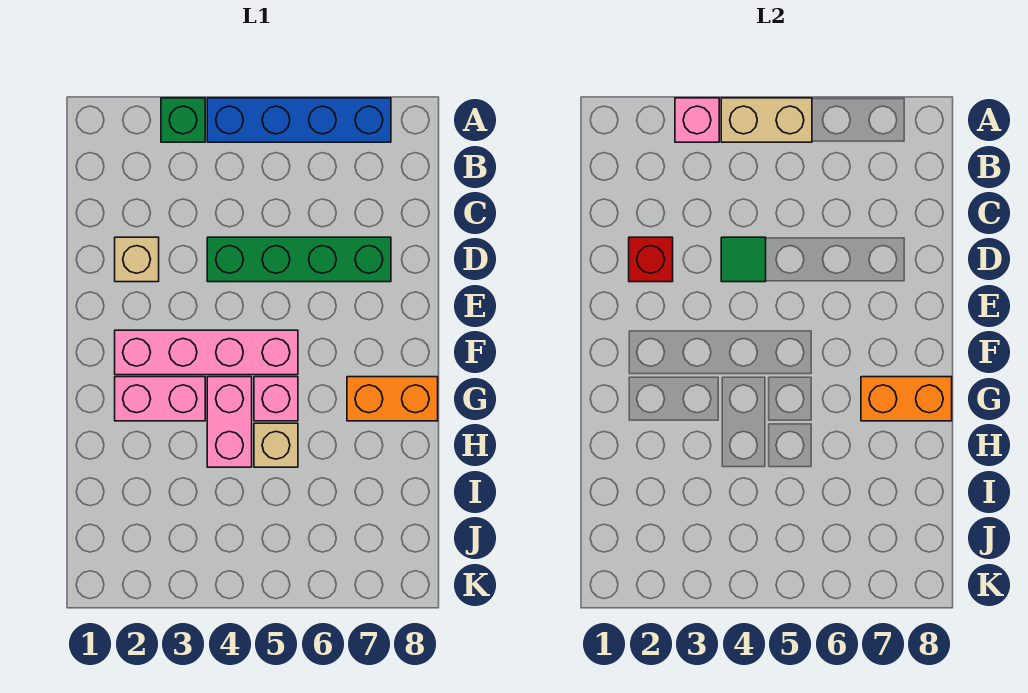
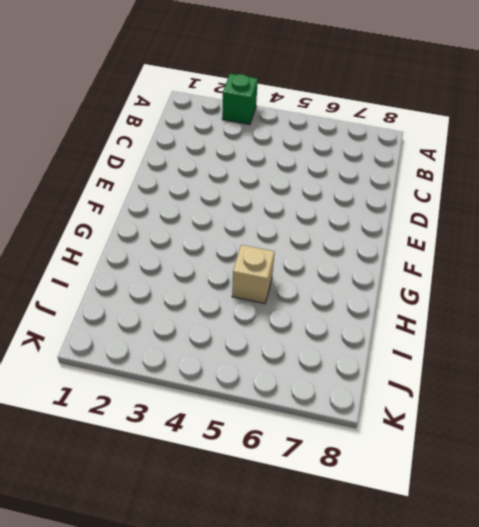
none -> blue brick A4:A7 level 1
none -> tan brick D2 level 1
none -> green brick D4:D7 level 1

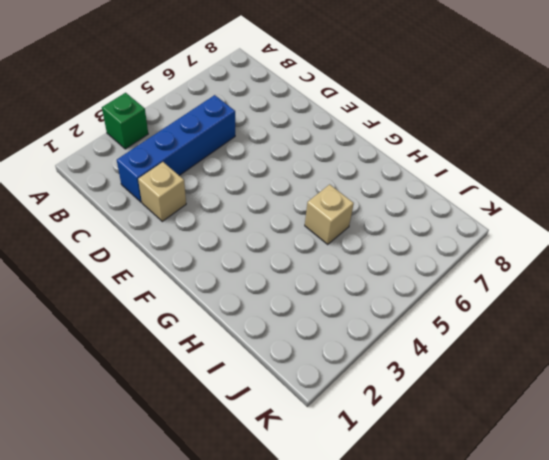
blue brick C2:C5 level 1 -> blue brick A4:A7 level 1
none -> green brick D4:D7 level 1
none -> pink brick F2:F5 level 1
none -> pink brick G2:G3 level 1

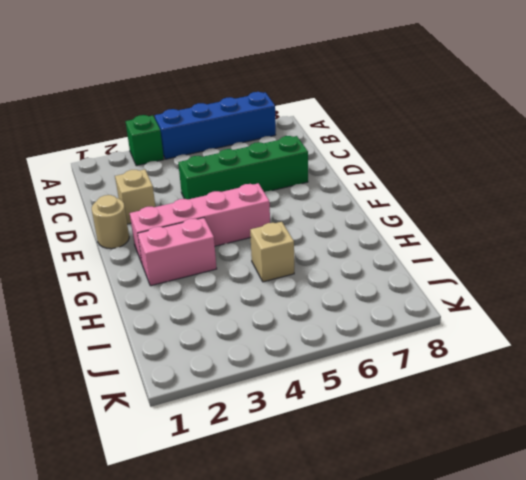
tan round brick E1 level 1 -> none
none -> pink brick G4:H4 level 1
none -> pink brick G5 level 1
none -> orange brick G7:G8 level 1

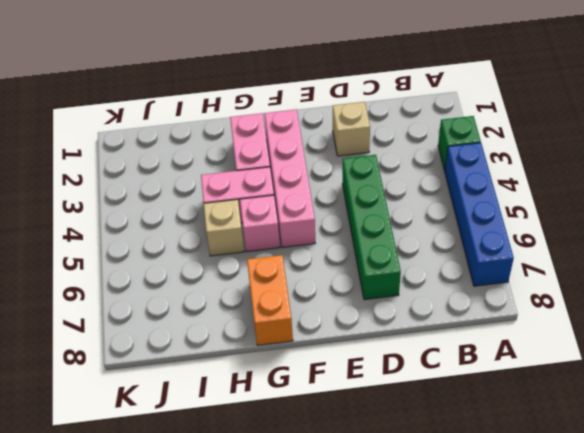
none -> pink brick A3 level 2
none -> tan brick A4:A5 level 2
none -> red brick D2 level 2

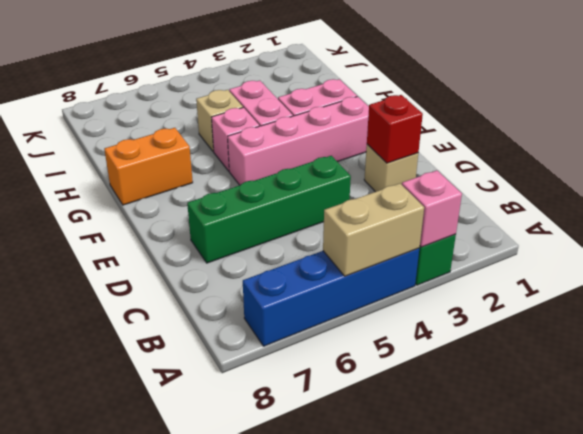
none -> green tile D4 level 2
none -> orange brick G7:G8 level 2

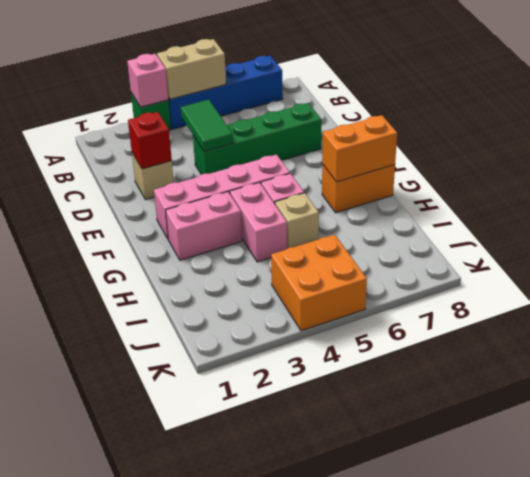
green tile C4:D4 level 2 -> green tile D4 level 2
orange brick J4:K5 level 1 -> none

